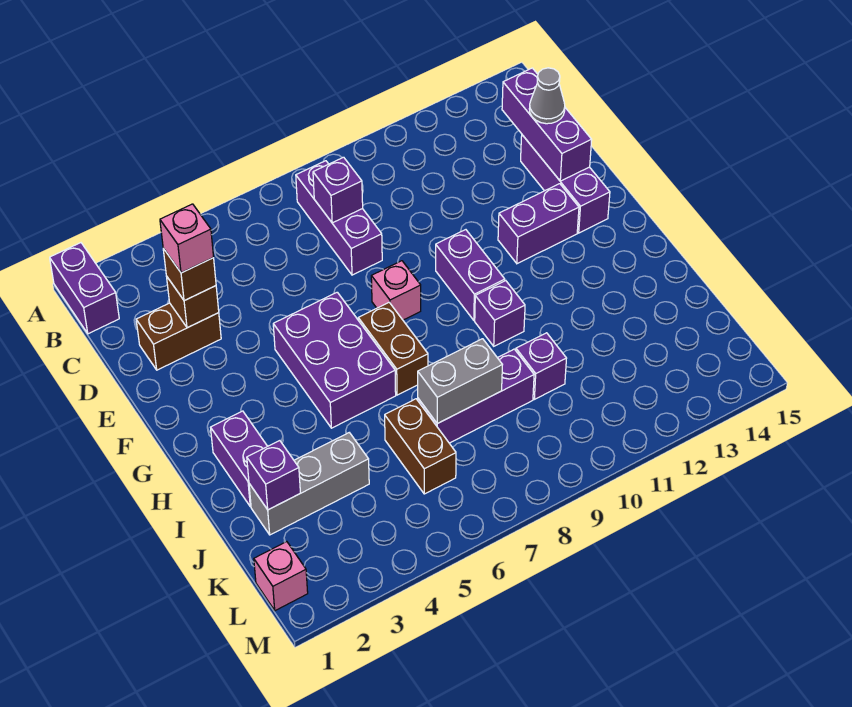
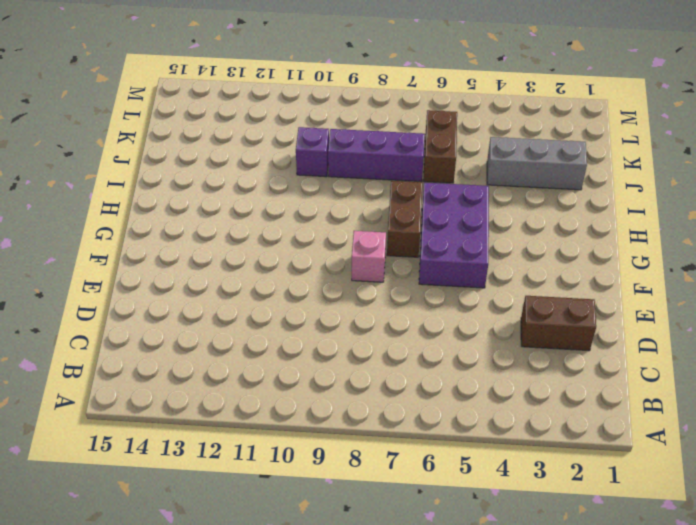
none -> purple brick A1:B1 level 1
none -> purple brick B8:D8 level 1
none -> purple brick D14:F14 level 1

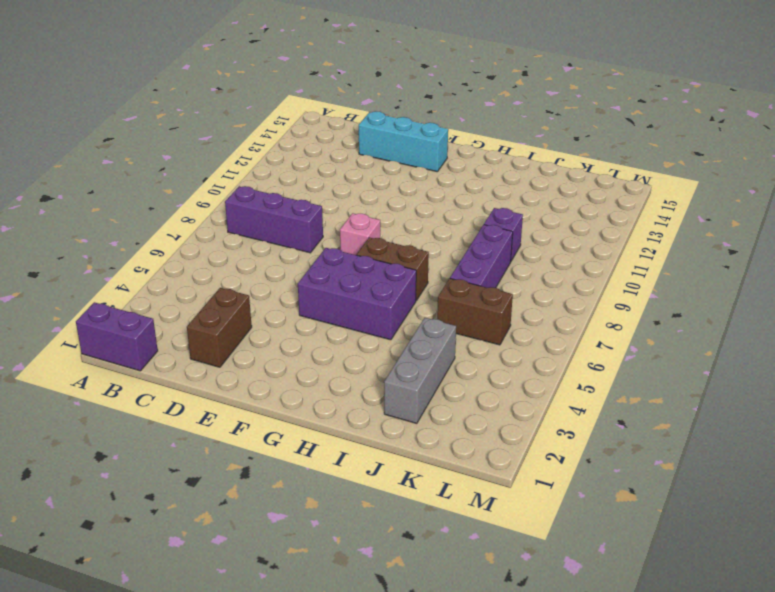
cyan brick D14:F14 level 1 -> purple brick D14:F14 level 1
none -> purple brick F10:G10 level 1
none -> purple brick F12:F13 level 1
none -> purple brick H2:I2 level 1

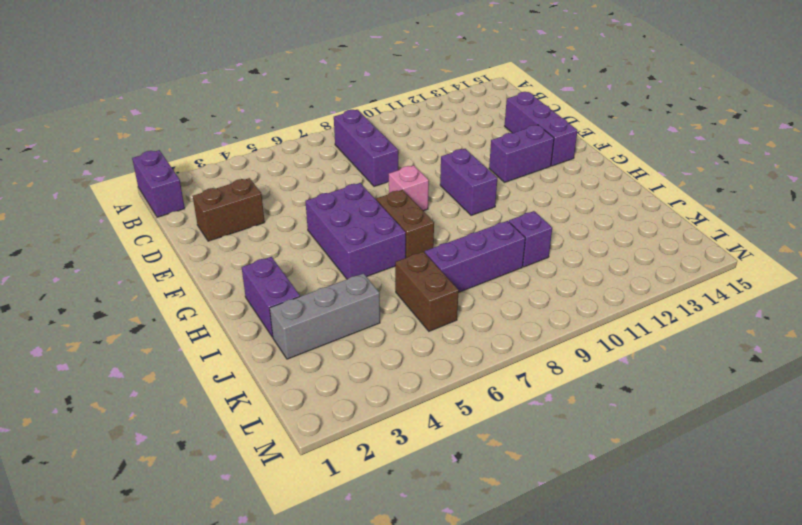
none -> purple brick H10 level 1
none -> pink brick L1 level 1
none -> purple brick C8 level 2

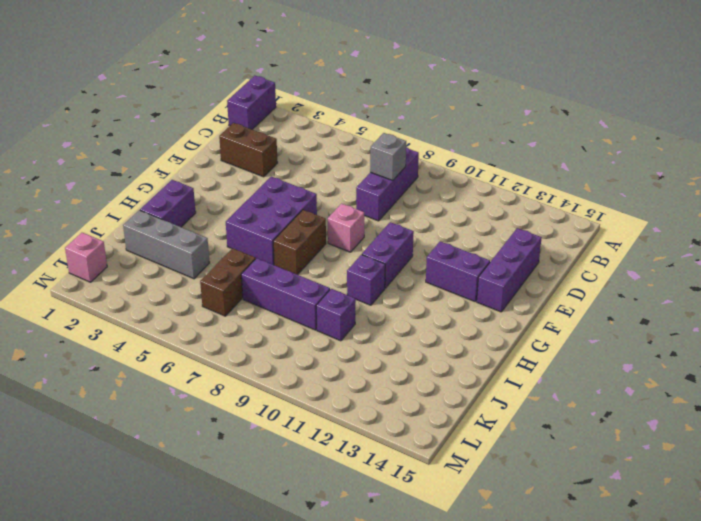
grey brick C8 level 2 -> purple brick C8 level 2
none -> purple brick C14:E14 level 2
none -> brown brick D3 level 2
none -> purple brick J2 level 2

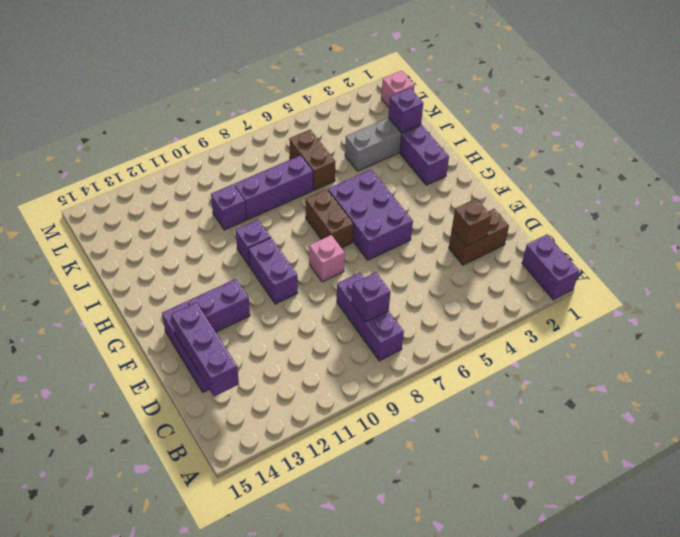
none -> grey brick J7:J8 level 2
none -> brown brick D3 level 3
none -> grey cone D14 level 3

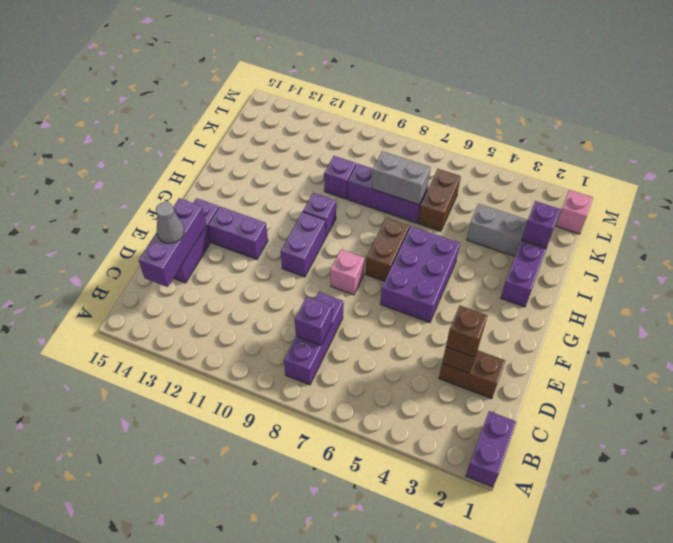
none -> pink brick D3 level 4

